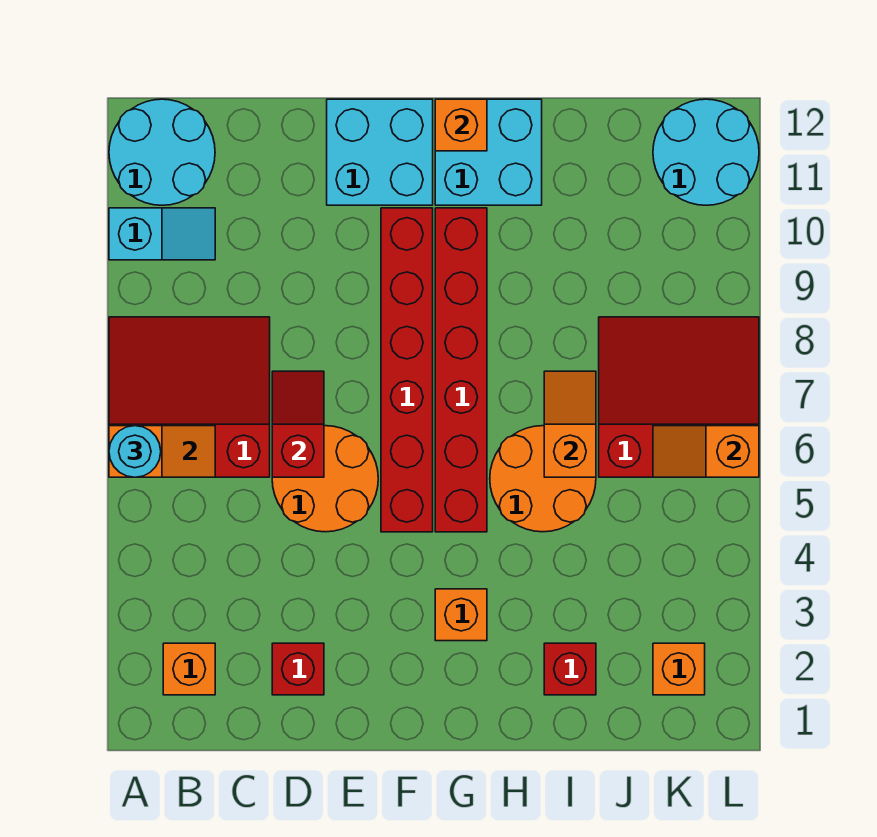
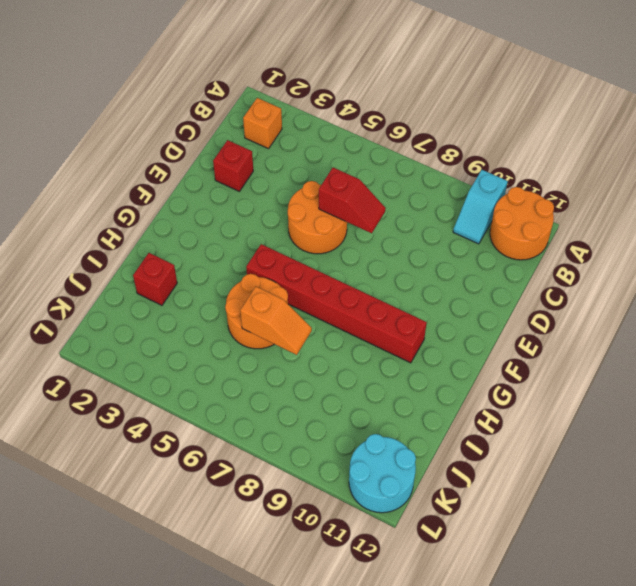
orange round brick A11:B12 level 1 -> cyan round brick A11:B12 level 1
none -> red slope A6:C8 level 1 top 6
none -> cyan brick E11:F12 level 1
none -> red brick F5:F10 level 1

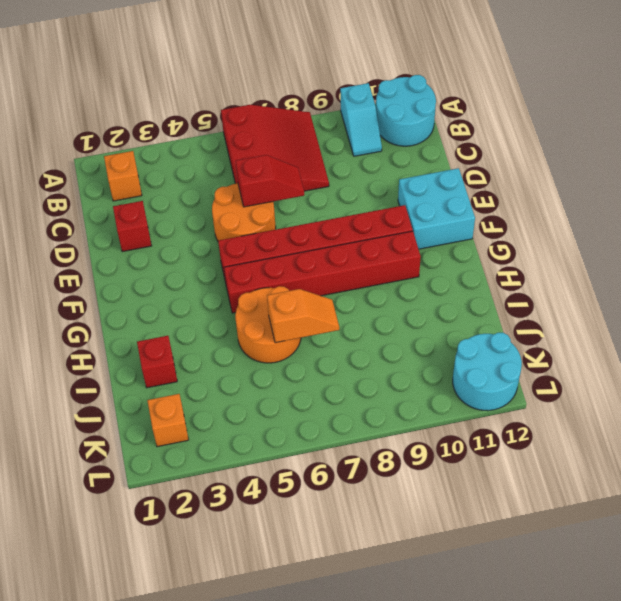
none -> orange brick G3 level 1
none -> cyan brick G11:H12 level 1
none -> red slope J6:L8 level 1 top 6

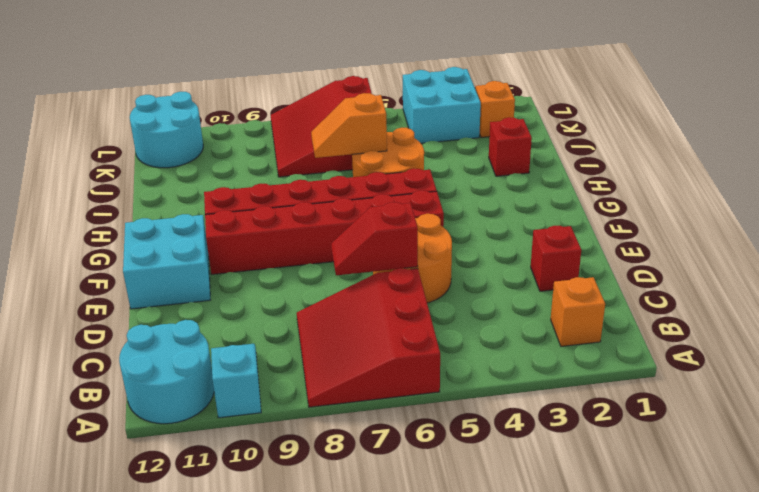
cyan brick K3:L4 level 1 -> cyan brick G11:H12 level 1
none -> orange brick G3 level 1
none -> orange slope A6:B6 level 2 top A
none -> orange brick G12 level 2

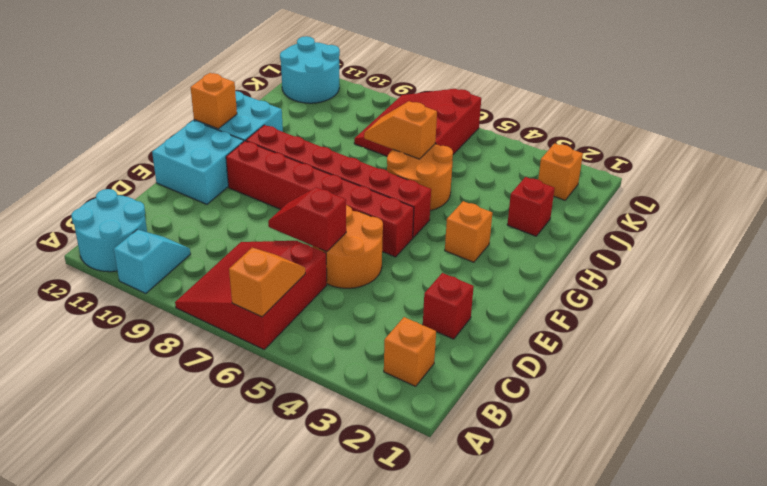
none -> orange slope K6:L6 level 2 top L
none -> cyan round brick A6 level 3

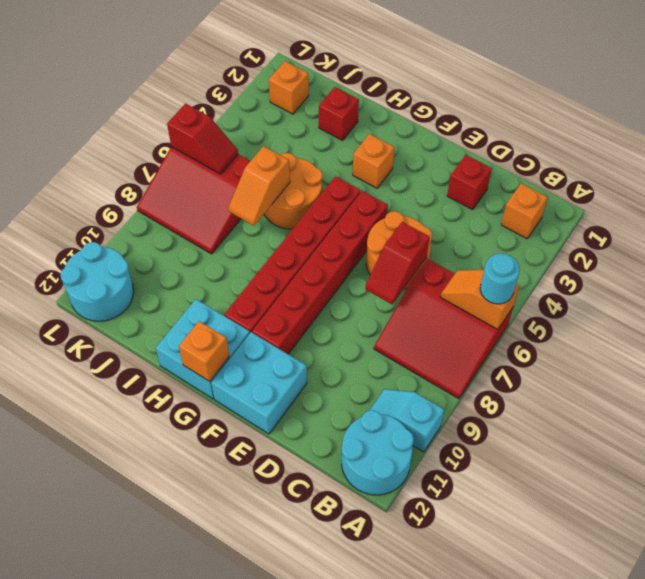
red slope K6:L6 level 2 top L -> orange slope K6:L6 level 2 top L

